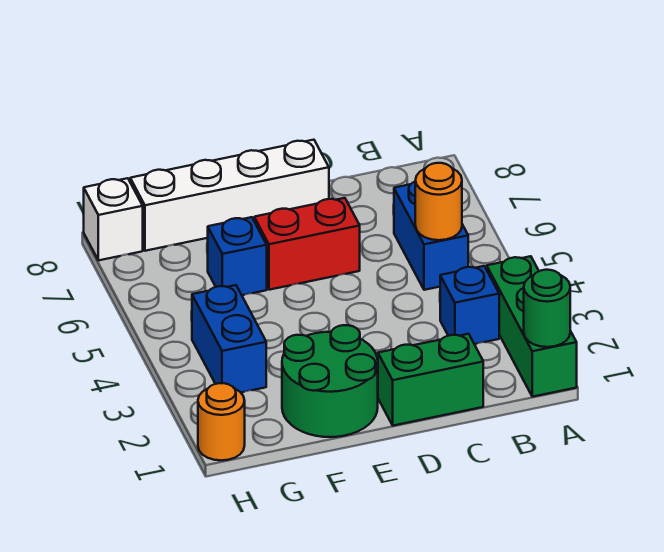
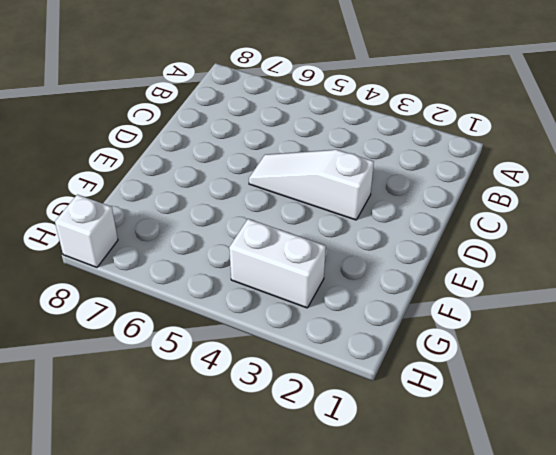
white slope D3:D5 level 1 top 3 -> none
white brick G3:G4 level 1 -> blue brick G3:G4 level 1
none -> green brick A1:A3 level 1
none -> blue brick B3 level 1
none -> blue brick B5:B6 level 1

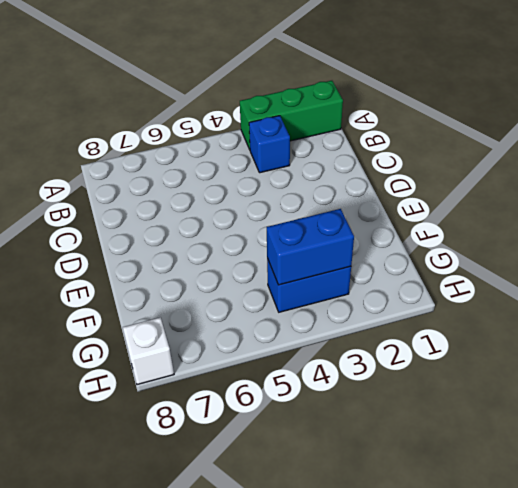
blue brick G3:G4 level 2 -> blue brick B5:B6 level 1
none -> green brick C1:D1 level 1
none -> red brick D6:E6 level 1
none -> white brick D8:G8 level 1

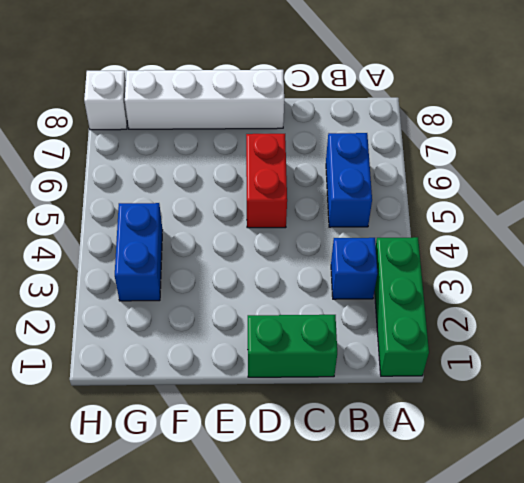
red brick D5:D6 level 1 -> red brick D6:E6 level 1
none -> green round brick E1:F2 level 1
none -> blue brick F6 level 1
none -> orange round brick H1 level 1

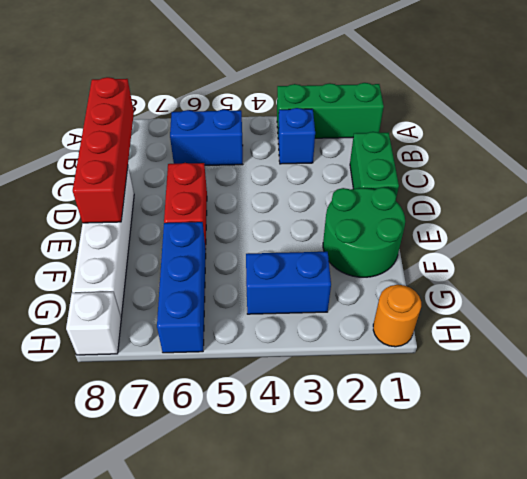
red brick B8:E8 level 2 -> none
blue brick F6:H6 level 1 -> blue brick F6 level 1
none -> green round brick A1 level 2
none -> orange round brick B5 level 2

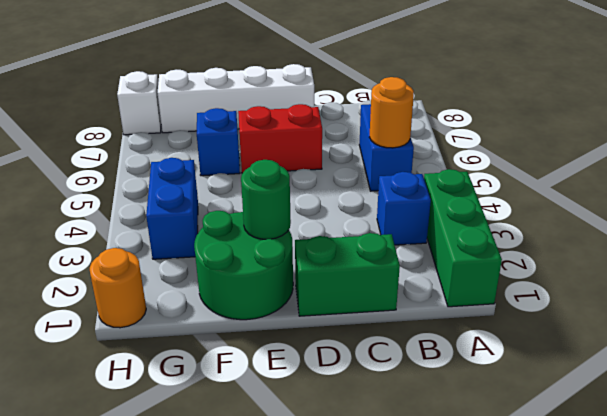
green round brick E2 level 2 -> green round brick A1 level 2

